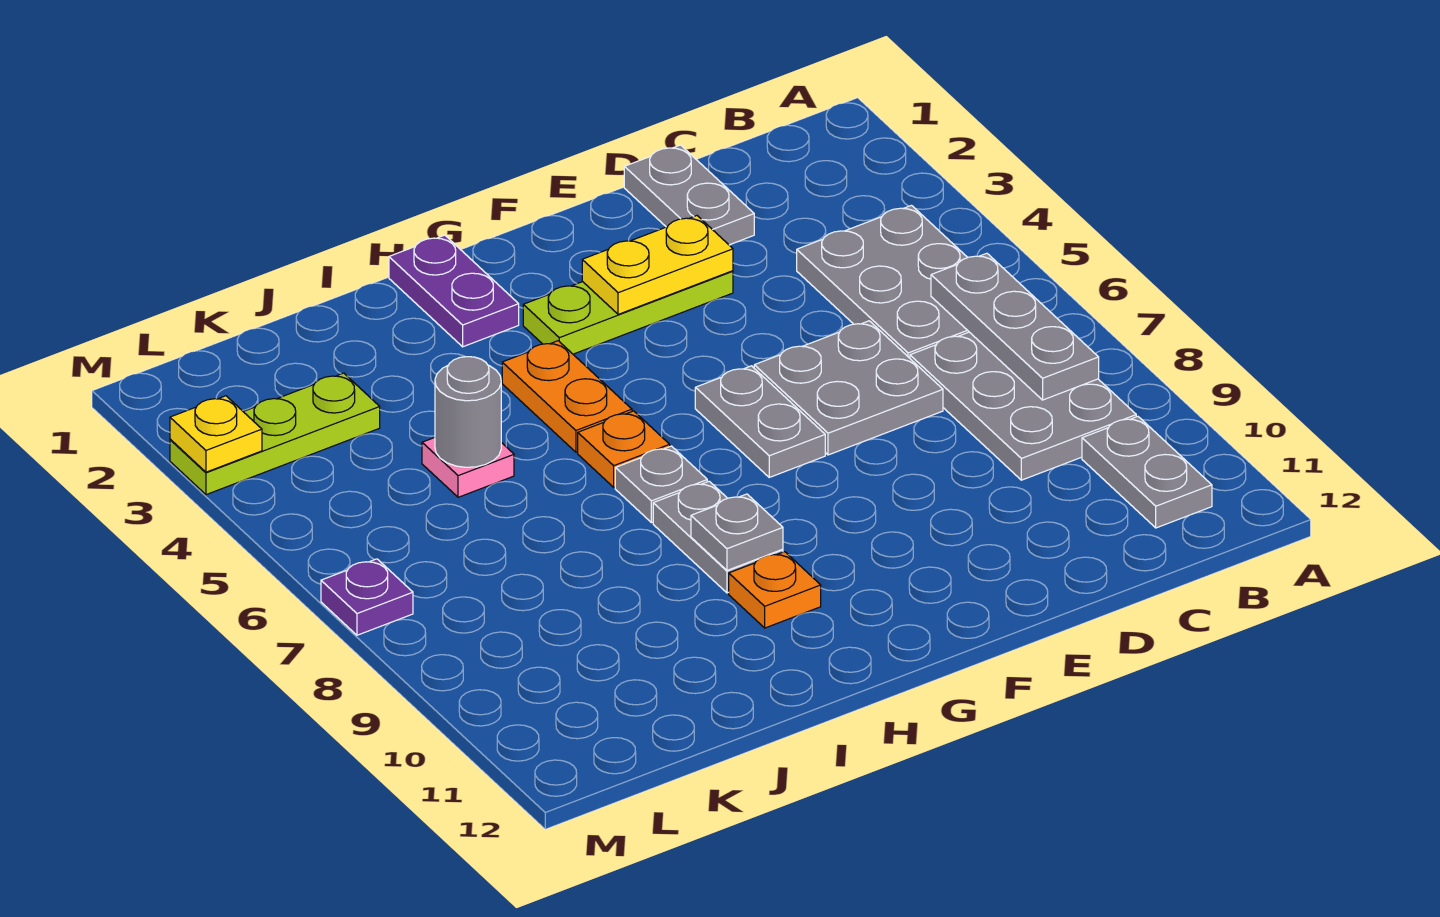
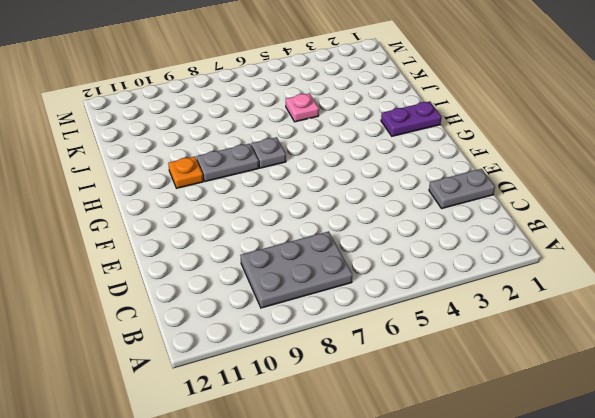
none -> grey plate B4:C6 level 1
none -> grey plate B10:B11 level 1
none -> grey plate D6:E7 level 1

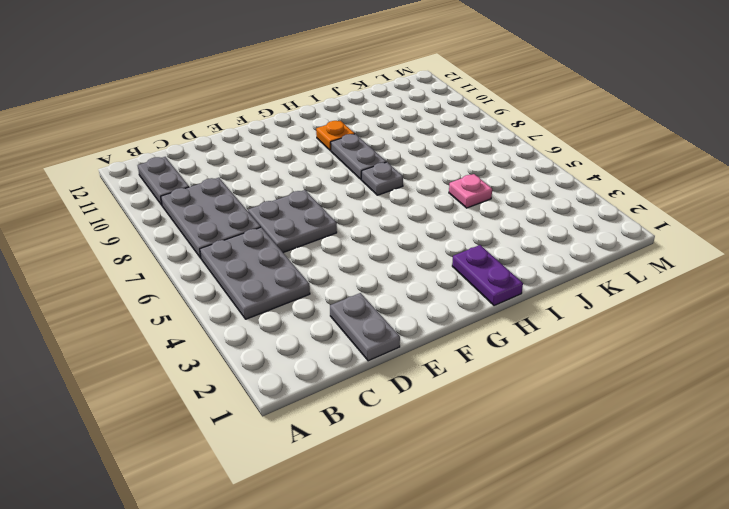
none -> lime plate E3:G3 level 1
none -> grey plate F6:F7 level 1
none -> orange plate H4:H5 level 1

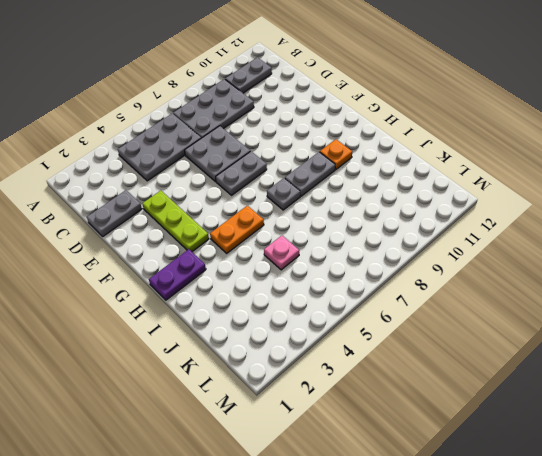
none -> orange plate H6 level 1
none -> lime plate K3:M3 level 1
none -> purple plate M7 level 1

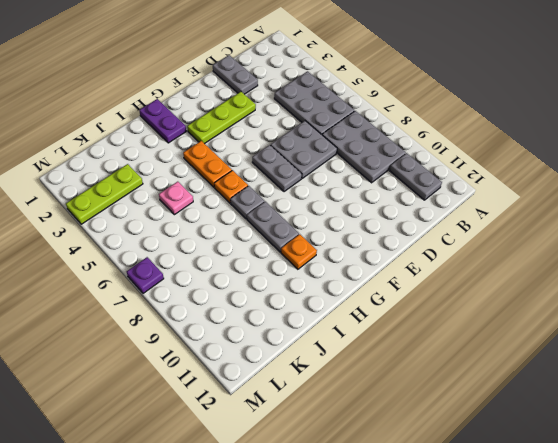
none -> grey plate B6:B8 level 2
none -> yellow plate E3:F3 level 2
none -> grey plate H9 level 2

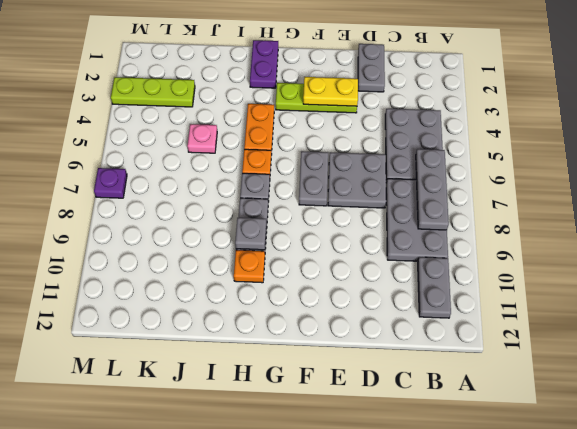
none -> grey round brick J5 level 2
none -> yellow plate M3 level 2

